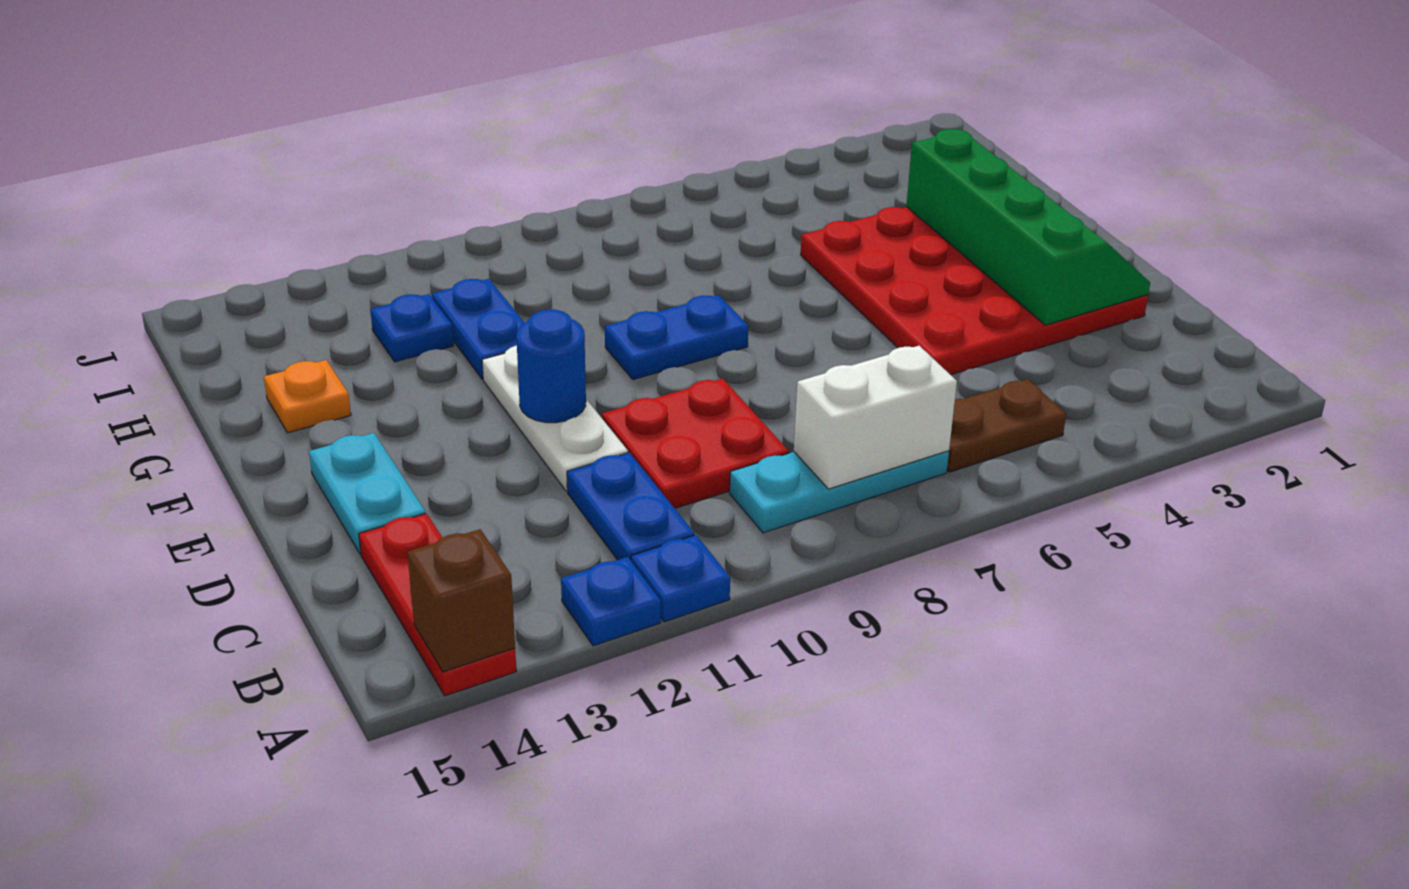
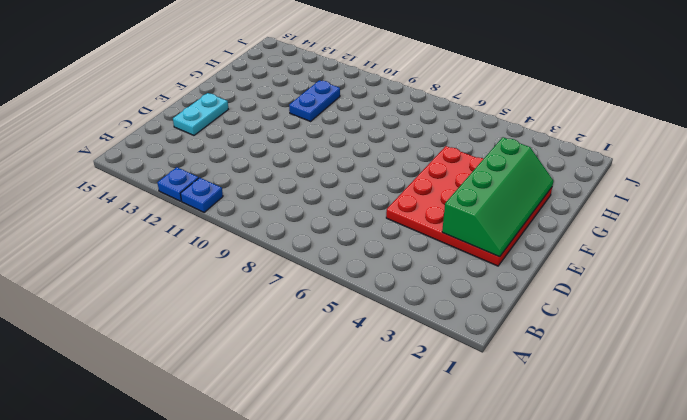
none -> red plate A14:C14 level 1
none -> brown plate B5:B6 level 1
none -> cyan plate B7:B9 level 1

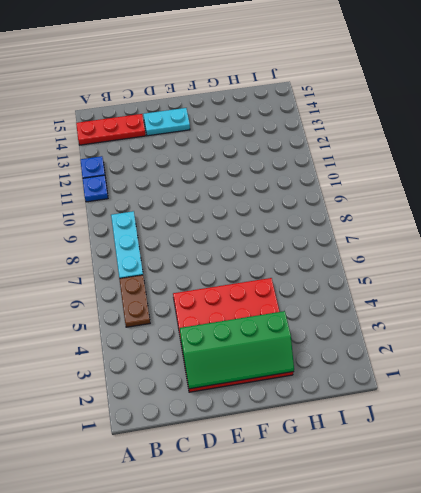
none -> blue plate B11:C11 level 1
none -> red plate C9:D10 level 1
none -> white plate D11:F11 level 1

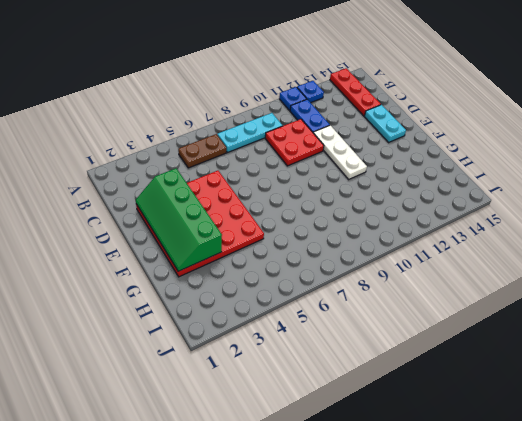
none -> blue plate F8:F9 level 1
none -> blue plate G11:H11 level 1
none -> orange plate G14 level 1

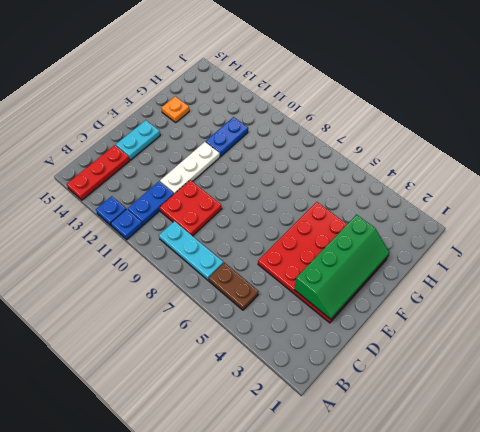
none -> blue plate F8:F9 level 1
none -> blue plate H12 level 1
none -> brown brick A14 level 2

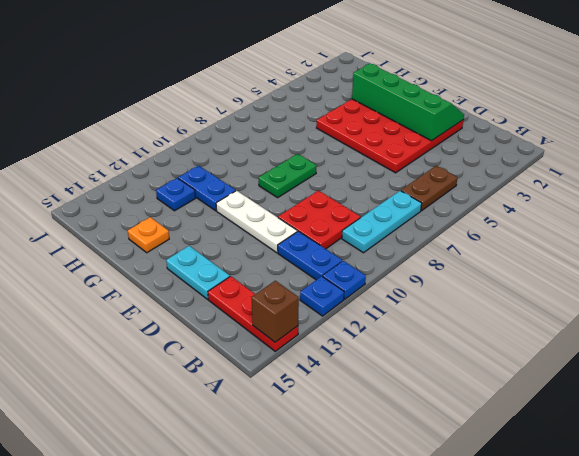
green plate F8:F9 level 1 -> blue plate F8:F9 level 1
none -> white brick B7:B8 level 2
none -> blue round brick E11 level 2

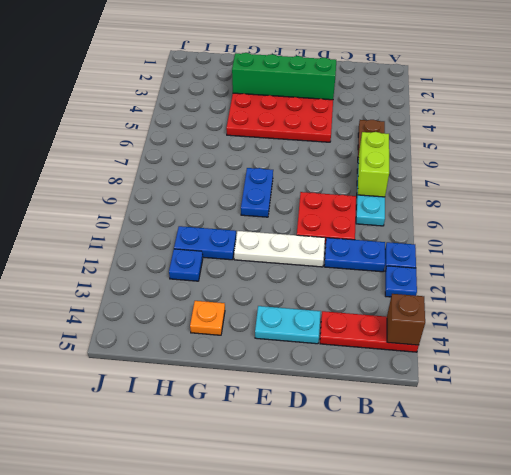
lime brick B7:B8 level 2 -> white brick B7:B8 level 2
none -> blue round brick E11 level 2

